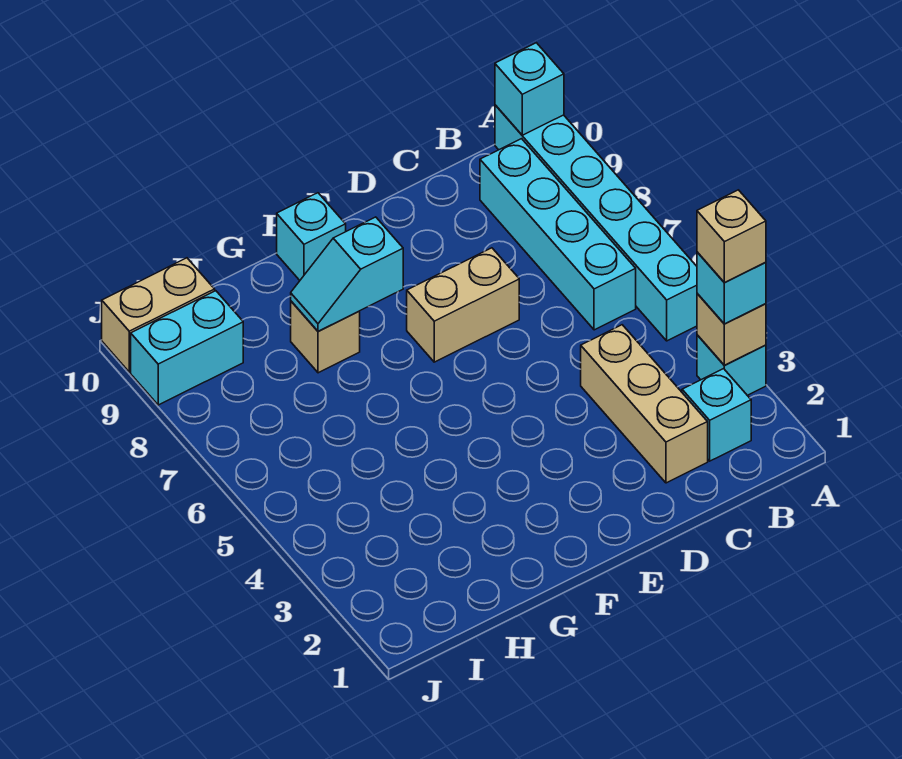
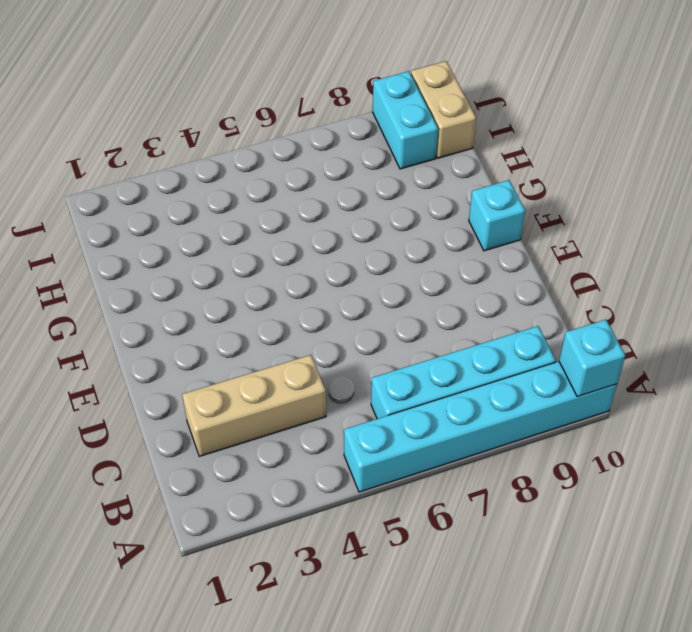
none -> cyan brick A3 level 1
none -> cyan brick B2 level 1
none -> tan brick D7:E7 level 1

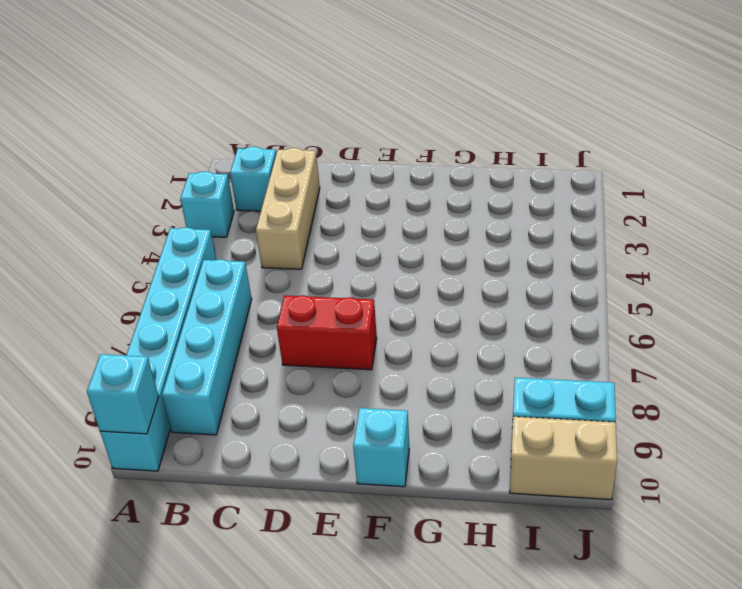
red brick D7:E7 level 1 -> tan brick D7:E7 level 1
none -> tan brick G8 level 1
none -> tan brick A3 level 2
none -> cyan slope F8:G8 level 2 top F

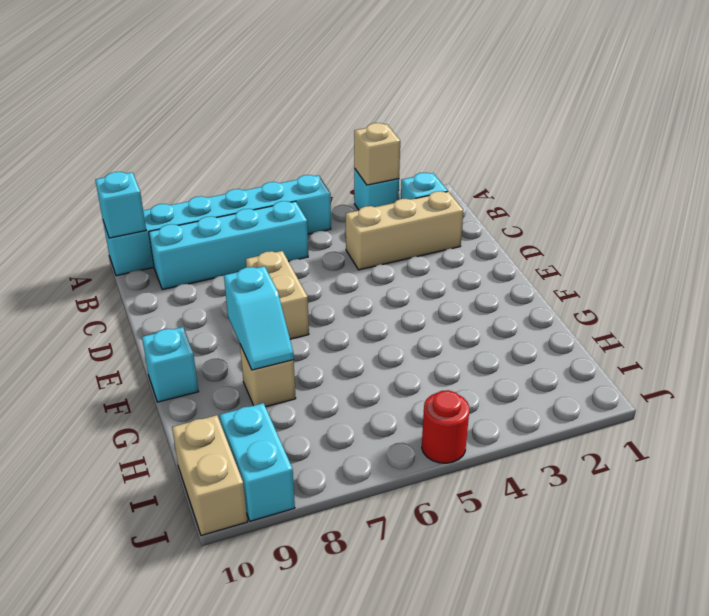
red round brick J5 level 1 -> none
none -> cyan brick A3 level 3
none -> tan brick A3 level 4

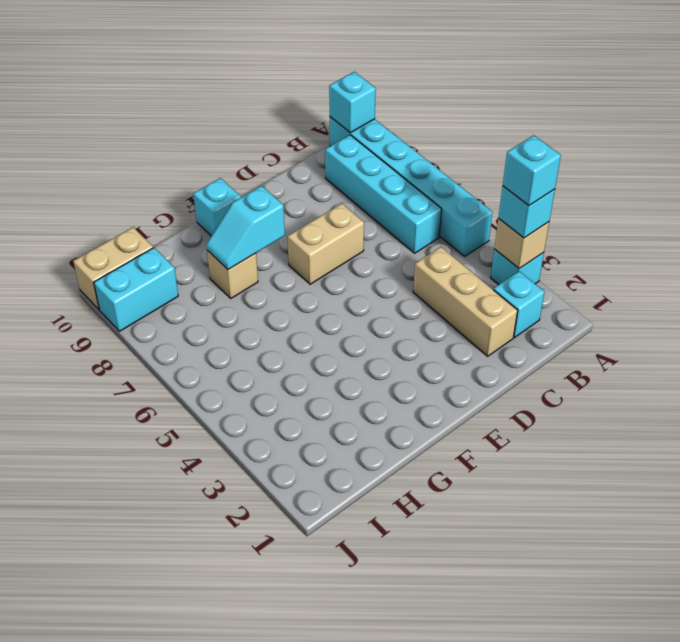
cyan brick A3 level 4 -> tan brick A3 level 4

